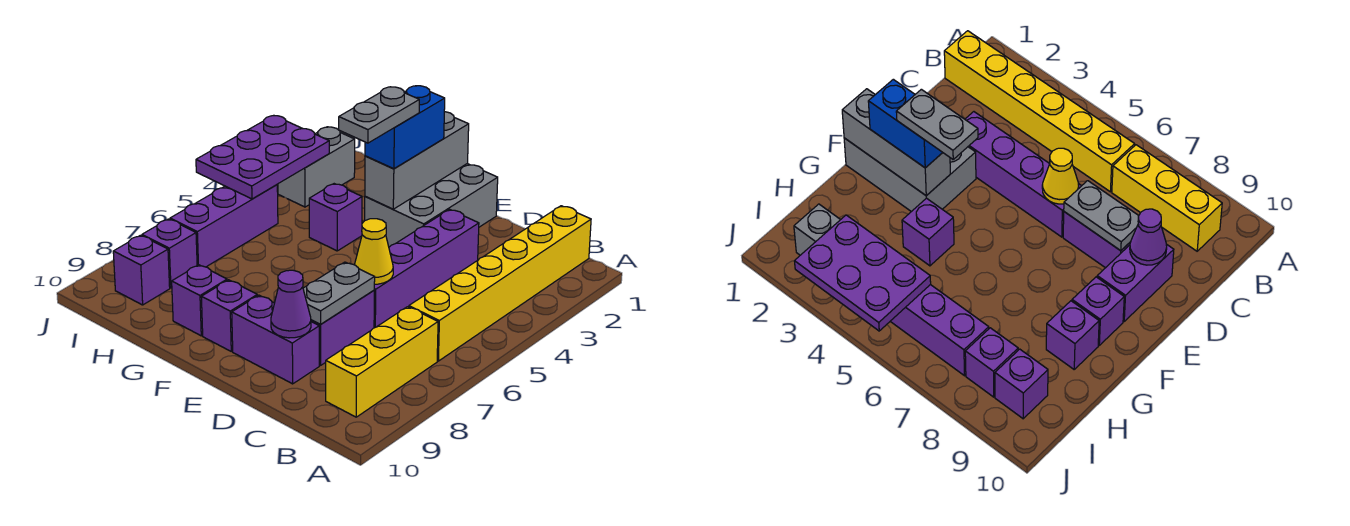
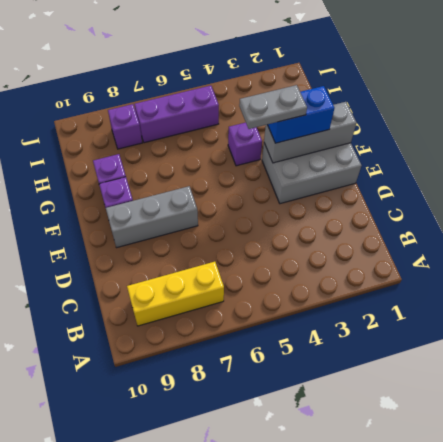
grey brick E7:E9 level 1 -> purple brick D9:E9 level 1
none -> yellow brick B1:B6 level 1
none -> purple brick D3:D6 level 1
none -> purple brick D7:D8 level 1

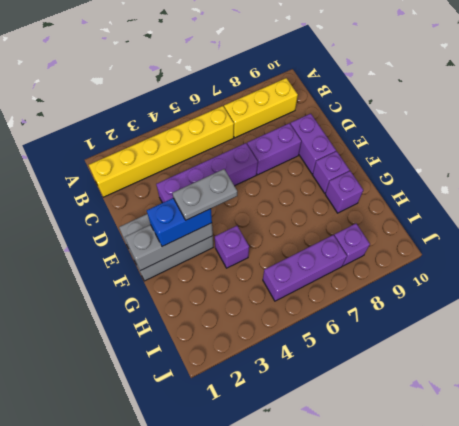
none -> grey brick I2:I3 level 1
none -> purple brick I9 level 1
none -> yellow cone D6 level 2

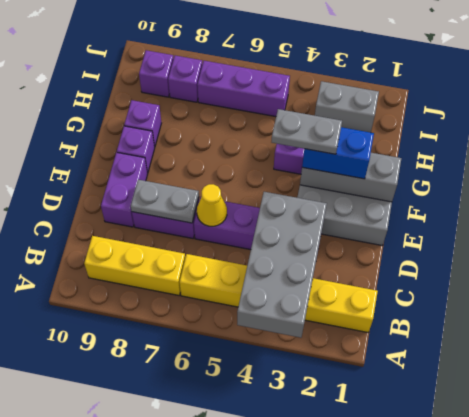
grey brick A3:D4 level 2 -> none
none -> purple cone D9 level 2
none -> purple plate I3:J5 level 2

